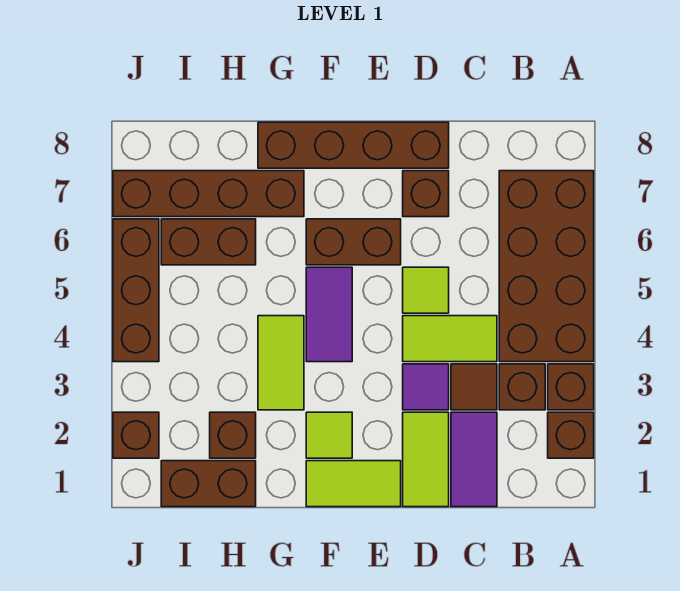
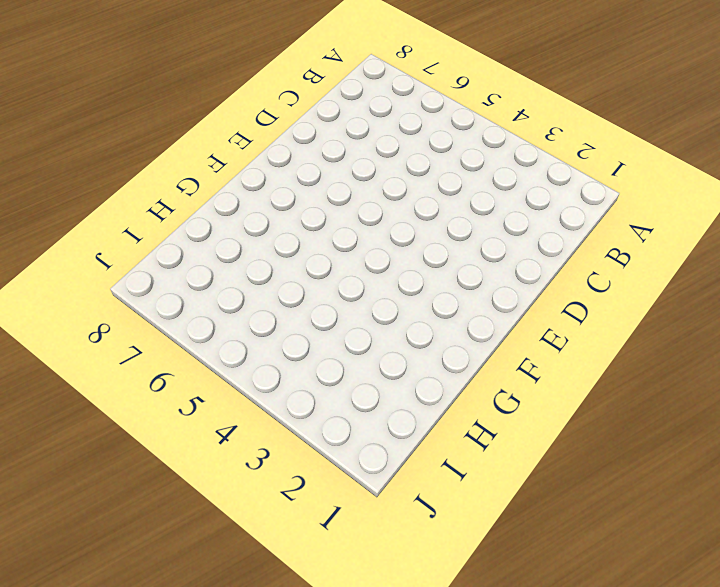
none -> brown brick A2 level 1
none -> brown brick A3 level 1
none -> brown brick A4:B7 level 1

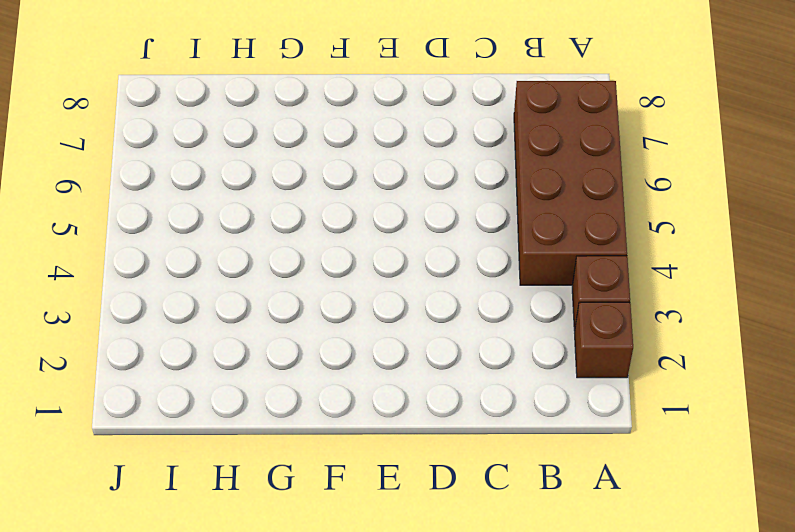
none -> brown brick B3 level 1
none -> purple tile C1:C2 level 1
none -> brown tile C3 level 1

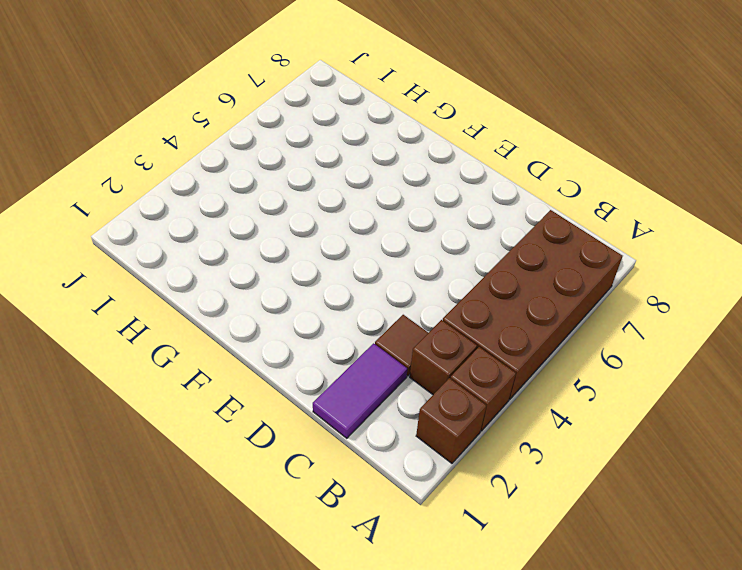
none -> lime tile C4:D4 level 1
none -> lime tile D1:D2 level 1
none -> purple tile D3 level 1

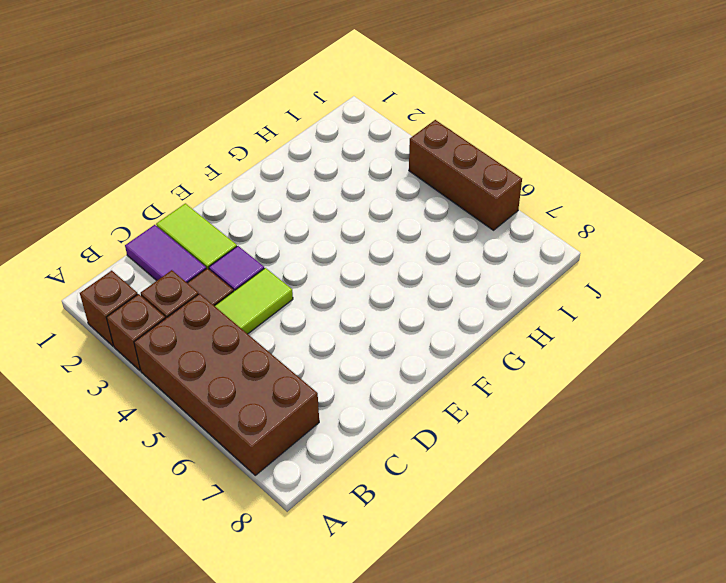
none -> lime tile D5 level 1
none -> brown brick D7 level 1
none -> brown brick D8:G8 level 1

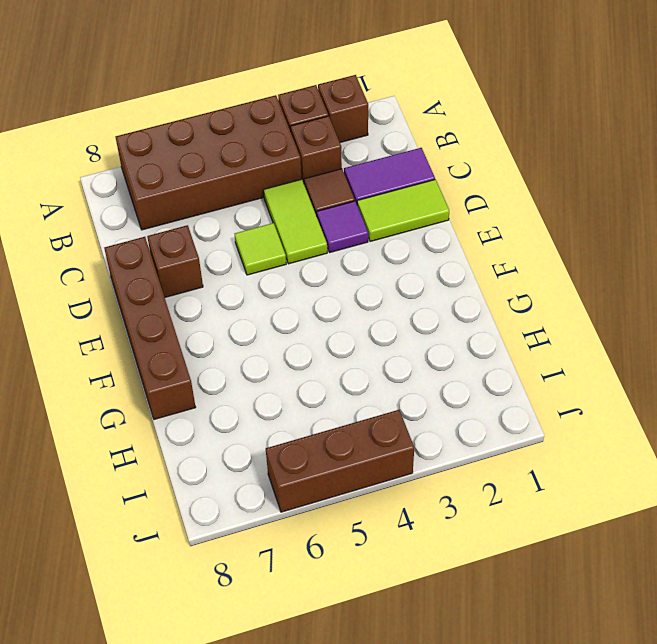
none -> lime tile E1:F1 level 1
none -> brown brick E6:F6 level 1
none -> lime tile F2 level 1

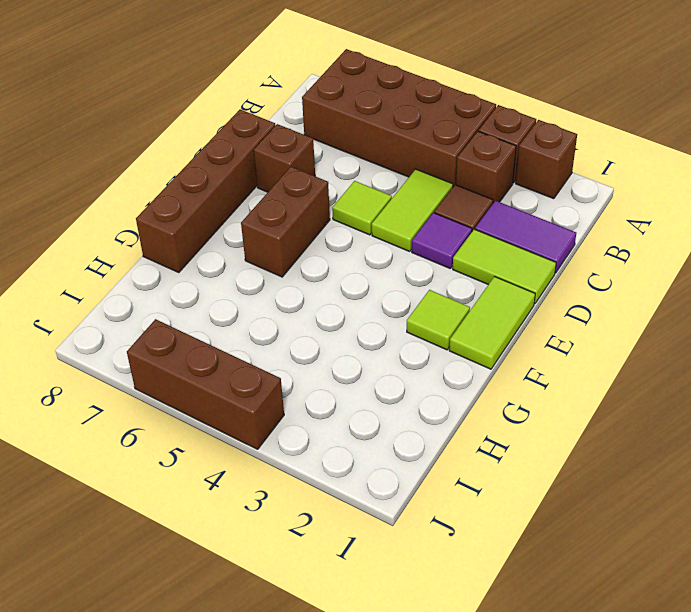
none -> purple tile F4:F5 level 1
none -> lime tile G3:G4 level 1
none -> brown brick G7:J7 level 1

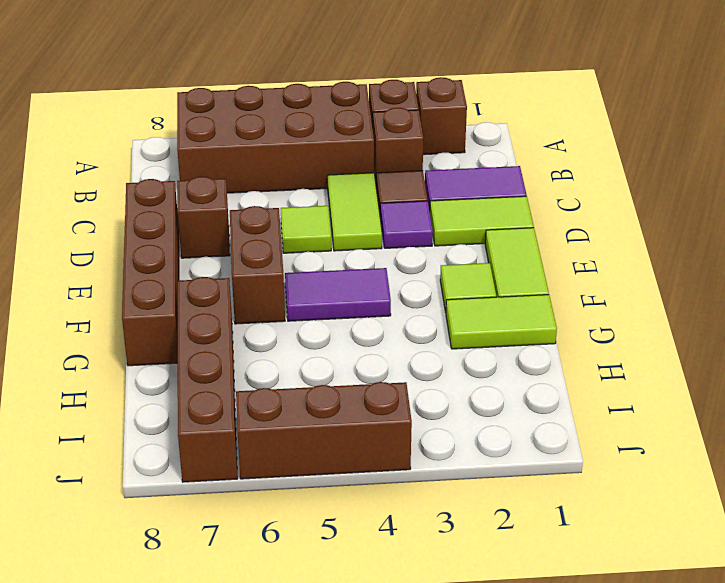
lime tile G1:G2 level 1 -> lime tile G3:G4 level 1
none -> brown brick H1:I1 level 1
none -> brown brick H2 level 1
none -> brown brick H6:I6 level 1

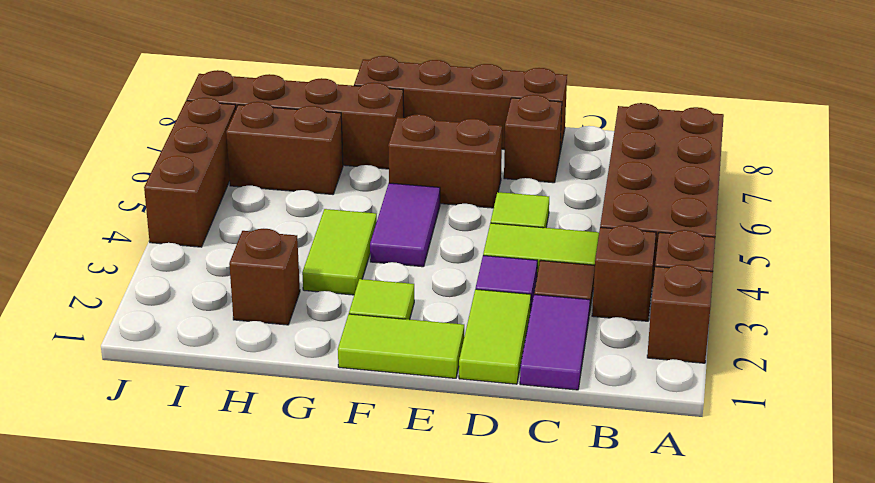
none -> brown brick H1:I1 level 1
none -> brown brick J2 level 1

